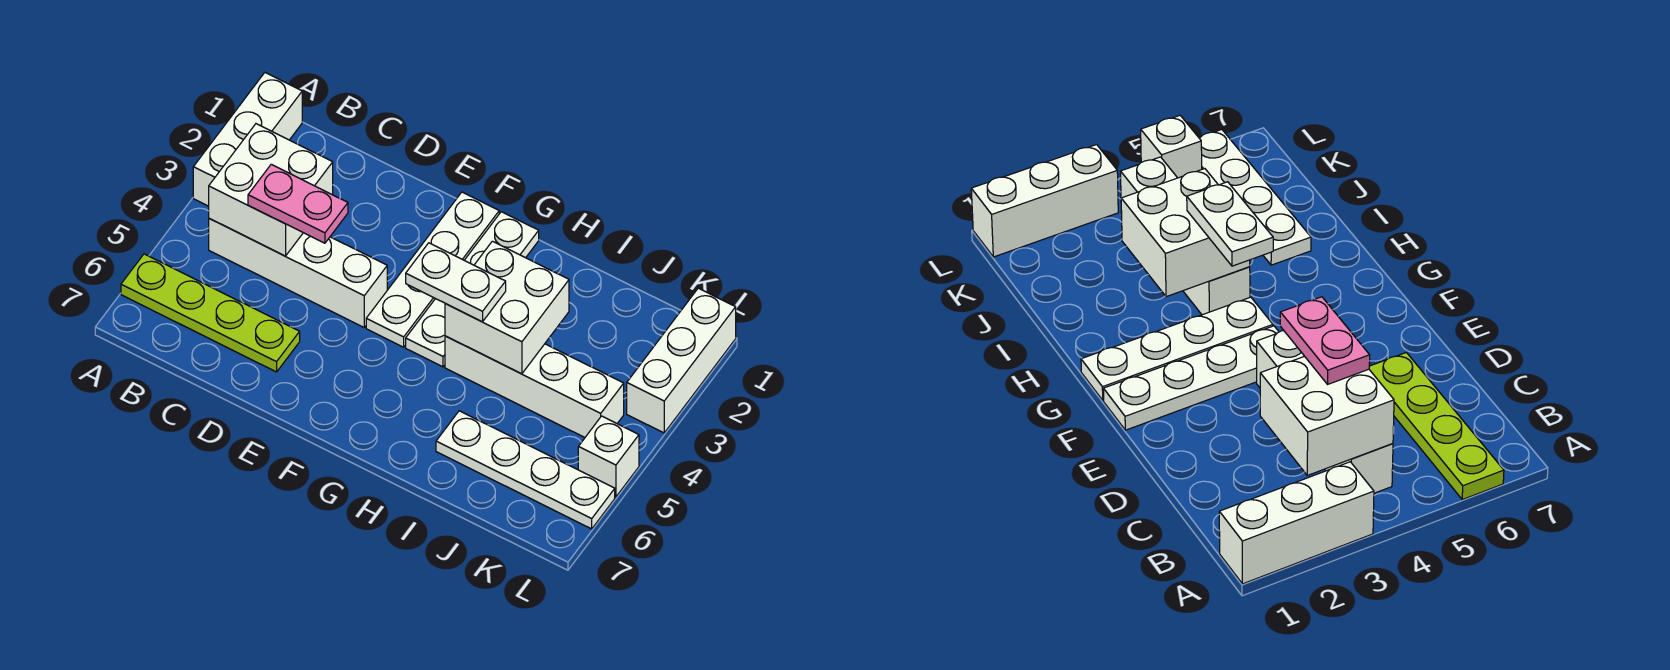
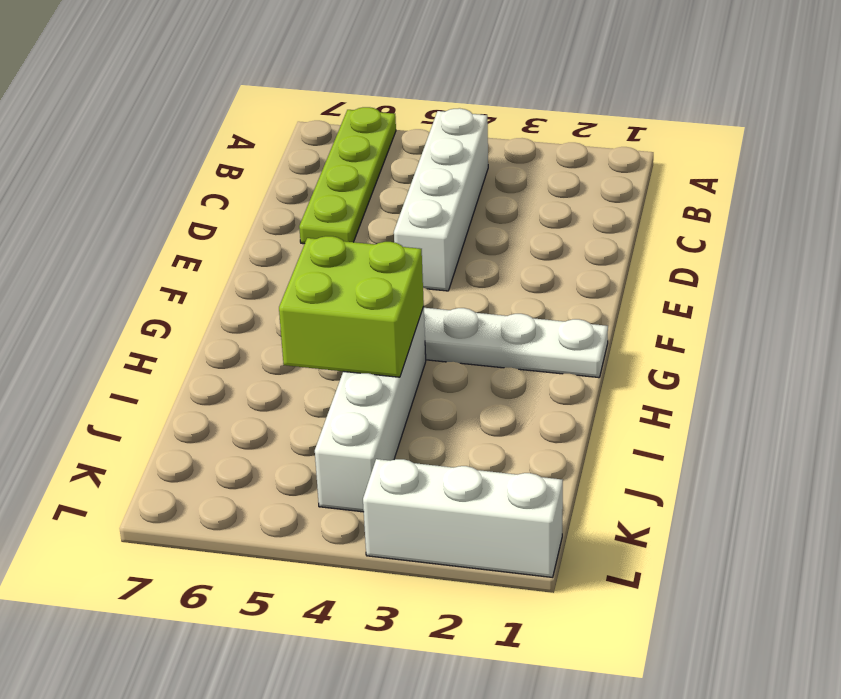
lime brick H4:I5 level 2 -> white brick H3:I4 level 2
none -> white brick A1:A3 level 1
none -> white plate F1:F4 level 1
none -> white plate I6:L6 level 1

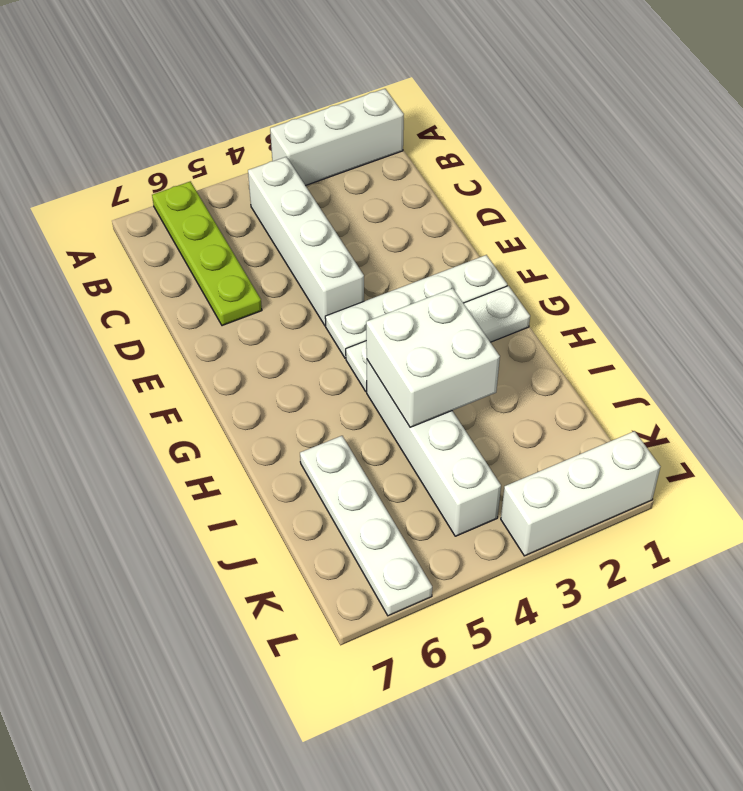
none -> white brick L5 level 1
none -> white brick B3:C4 level 2
none -> pink plate C4:D4 level 3

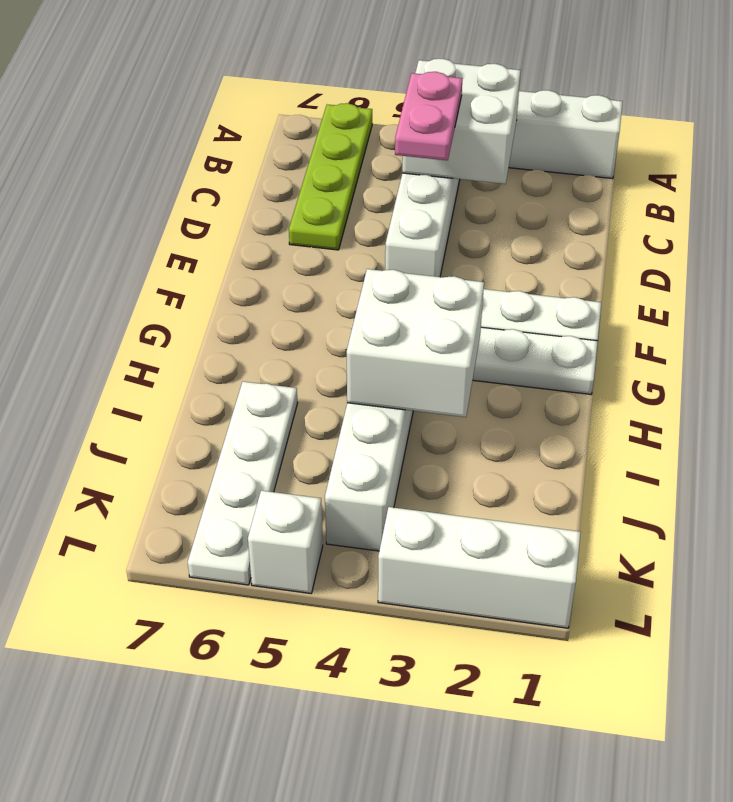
none -> white plate G4:H4 level 3

